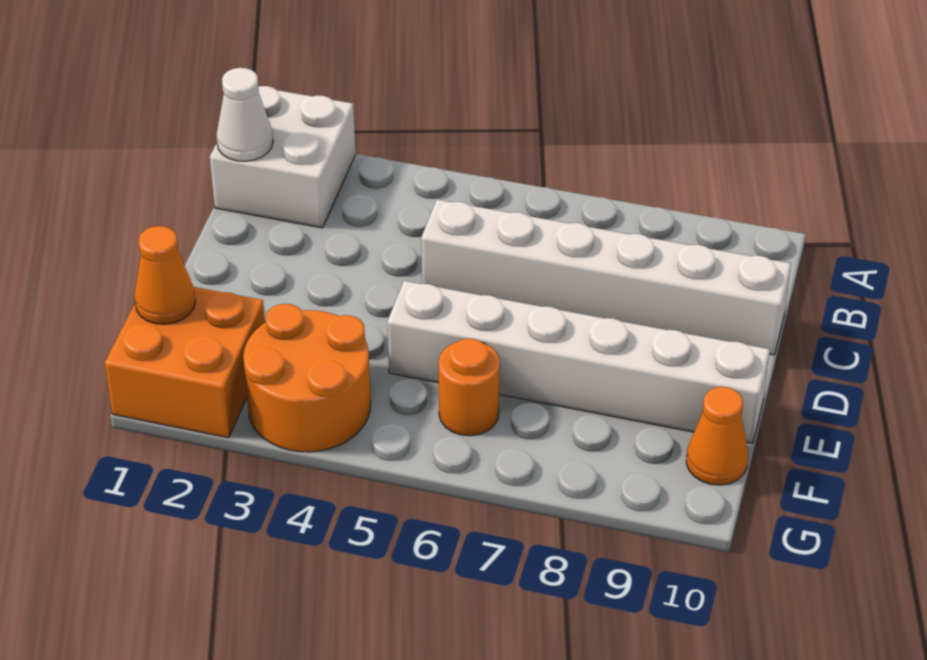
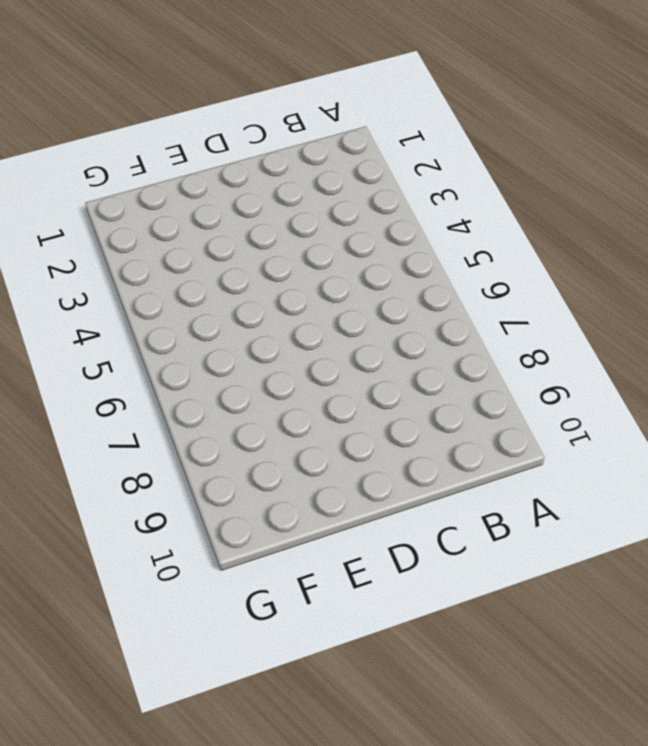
none -> white brick A1:B2 level 1
none -> white brick C5:C10 level 1

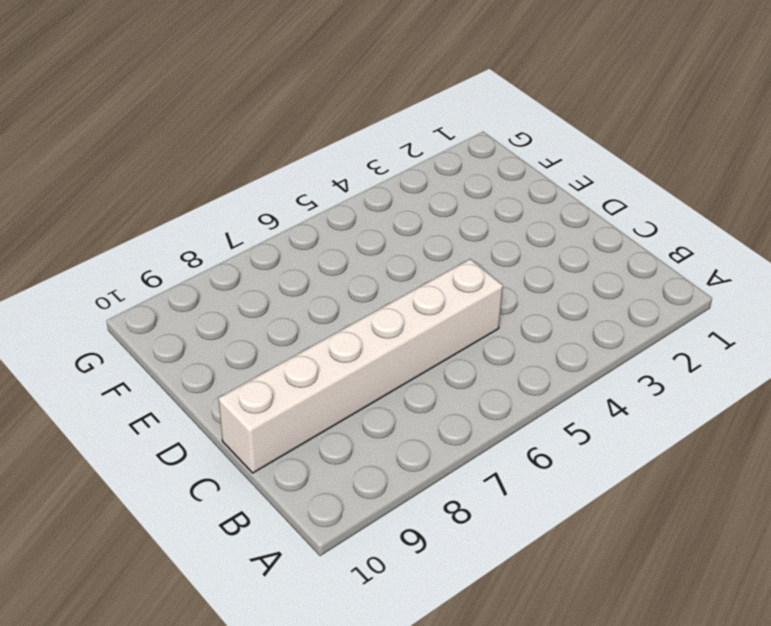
none -> white brick A1:B2 level 1
none -> white brick E5:E10 level 1

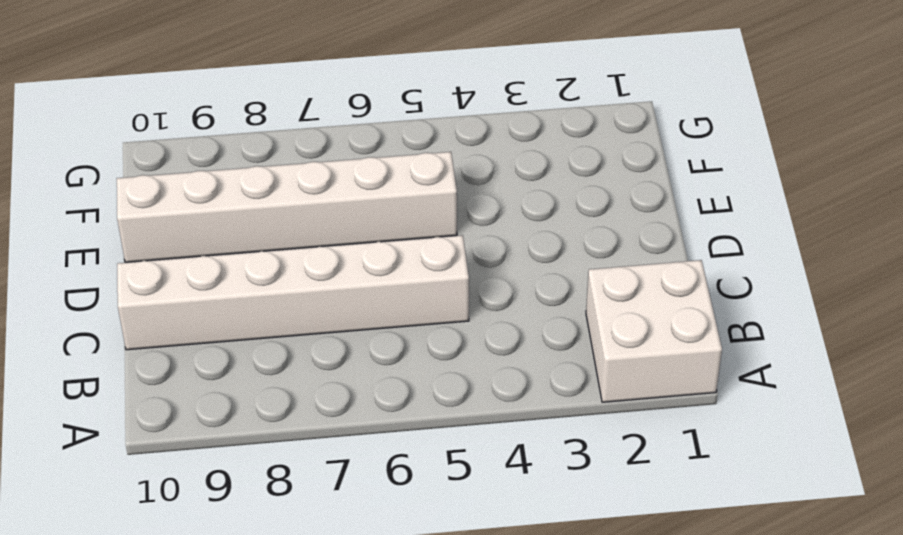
none -> orange brick F1:G2 level 1
none -> orange round brick F3:G4 level 1

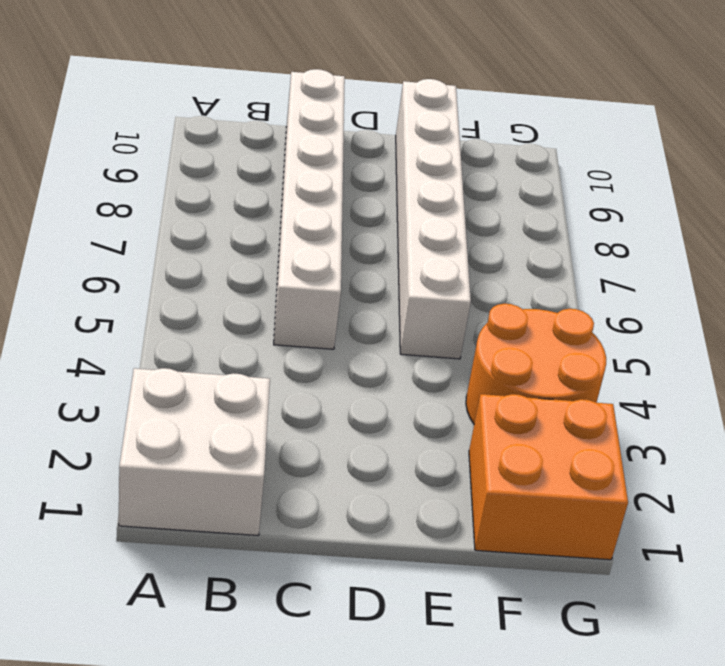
none -> orange round brick F6 level 1
none -> orange cone F10 level 1

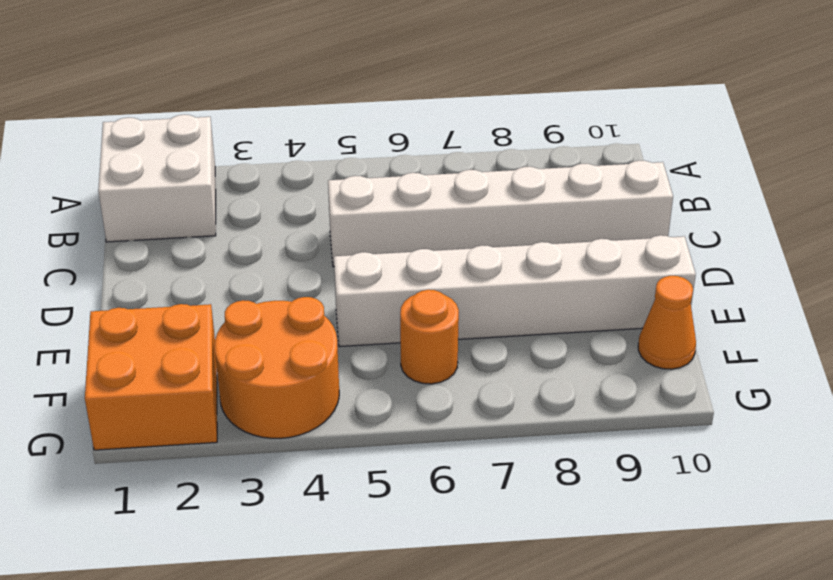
none -> white cone B1 level 2
none -> orange cone F1 level 2

